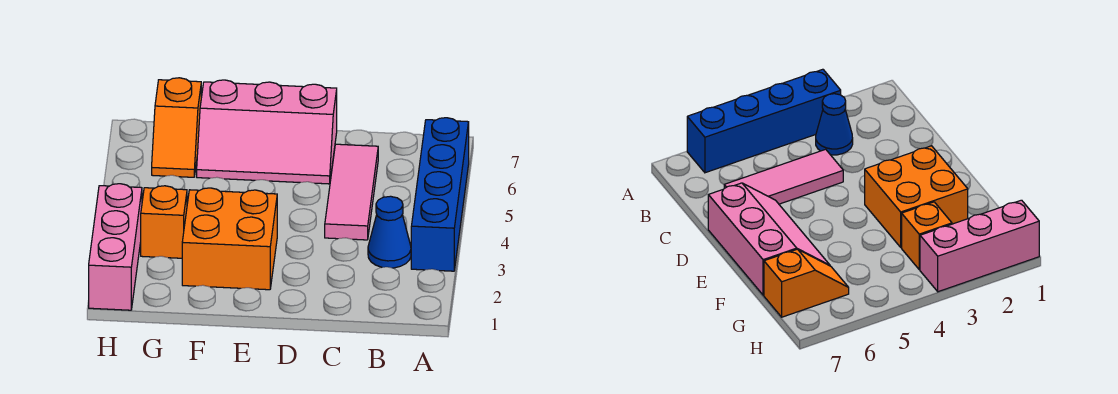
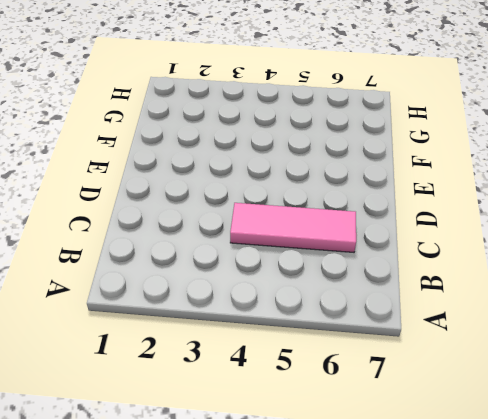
none -> blue brick A3:A6 level 1
none -> blue cone B3 level 1

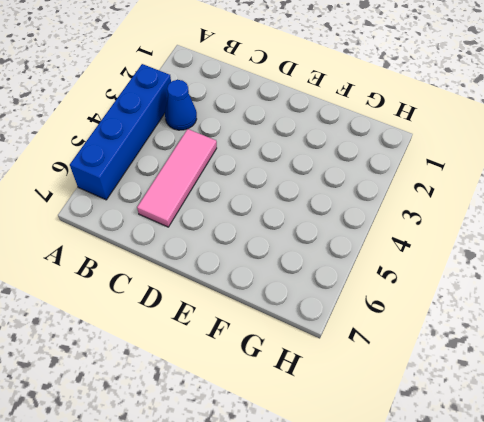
none -> pink slope D6:F7 level 1 top 7
none -> orange brick E2:F3 level 1

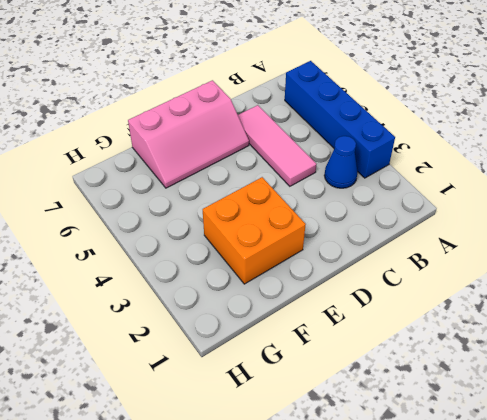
none -> orange brick G3 level 1
none -> orange slope G6:G7 level 1 top 7

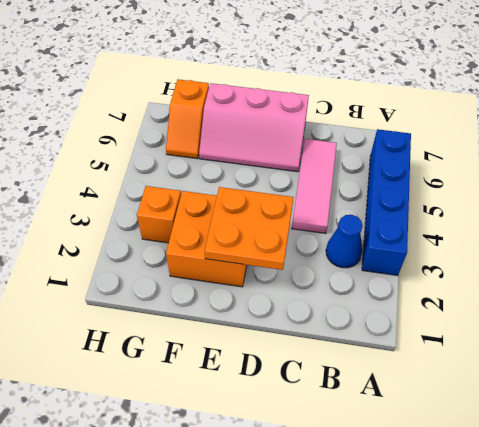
orange plate D2:E3 level 2 -> none
none -> pink brick H1:H3 level 1

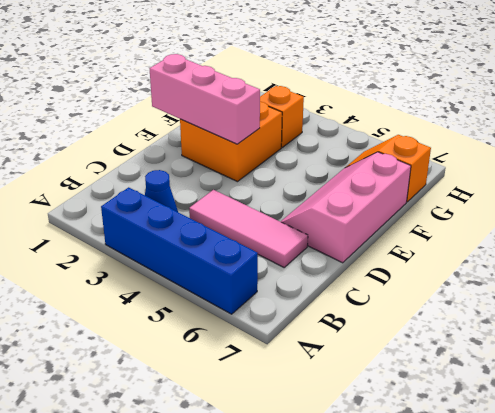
pink brick E1:E3 level 2 -> pink brick H1:H3 level 1

